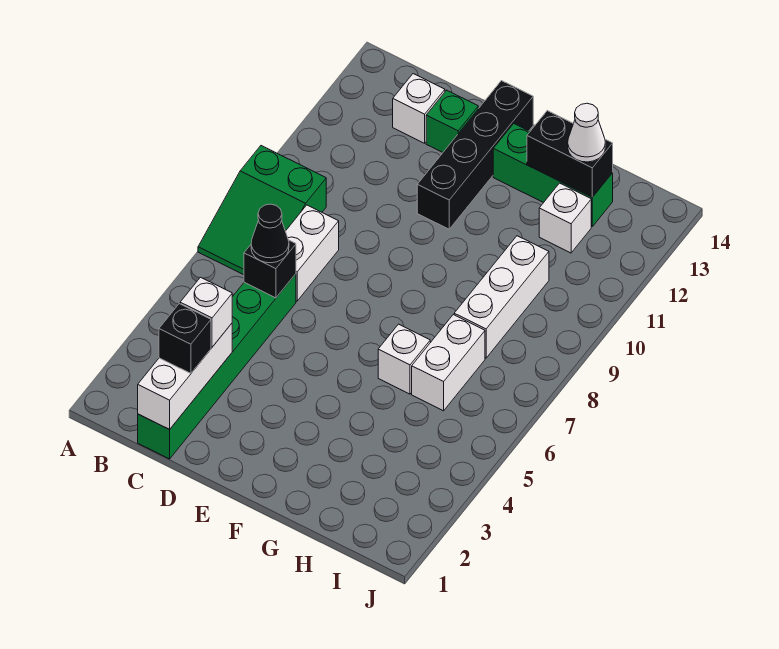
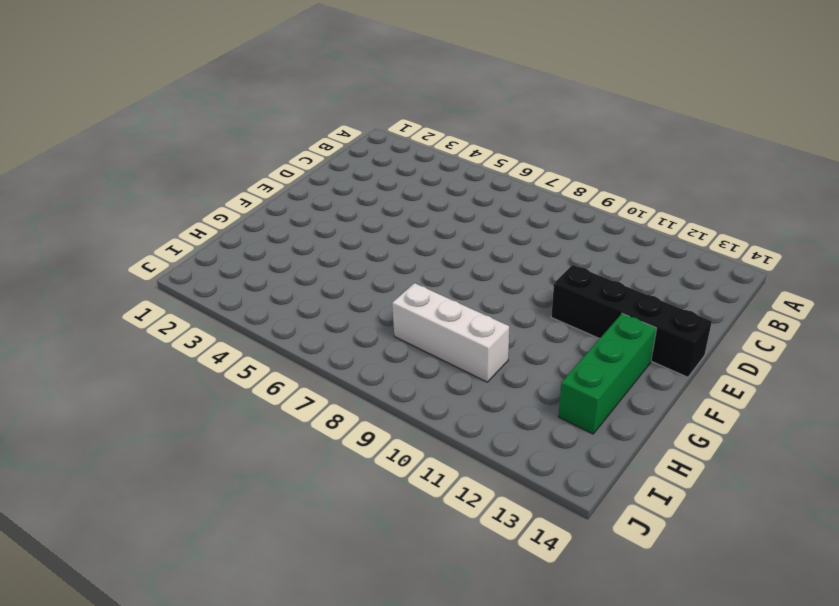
none -> green slope A7:B9 level 1 top 9
none -> green brick C1:C6 level 1
none -> white brick C7:C8 level 1

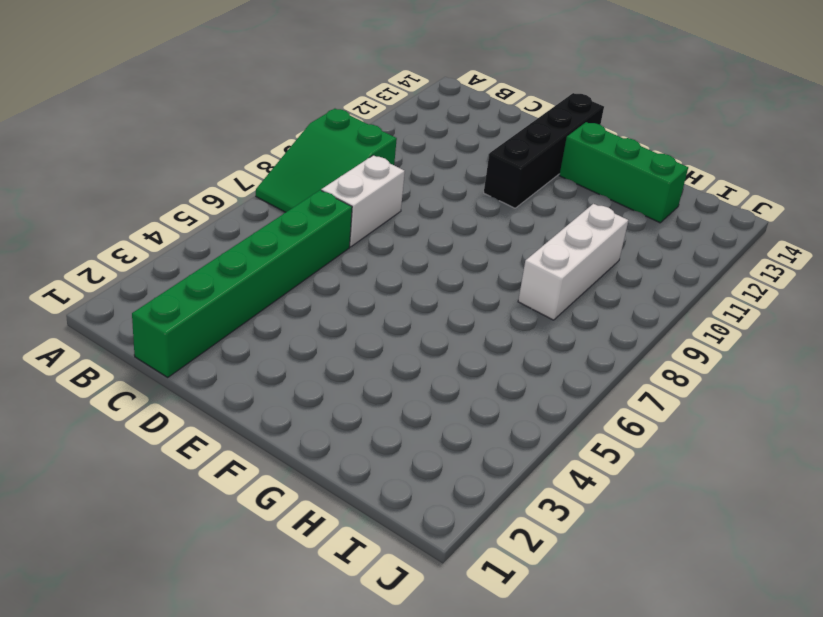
none -> white brick C13 level 1
none -> green brick D13 level 1
none -> white brick G6 level 1

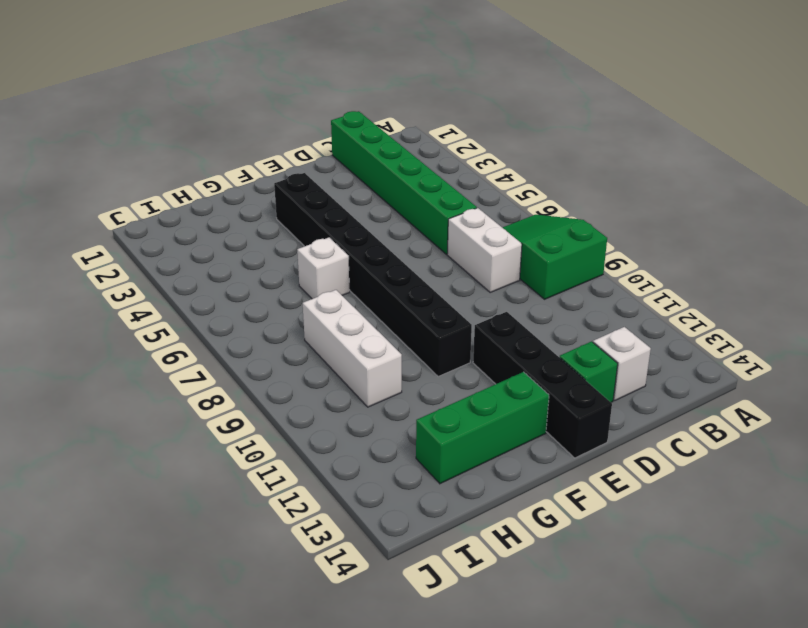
black brick F3:F10 level 1 -> none
none -> white brick H6:H7 level 1
none -> white brick H12 level 1
none -> white brick C1:C3 level 2

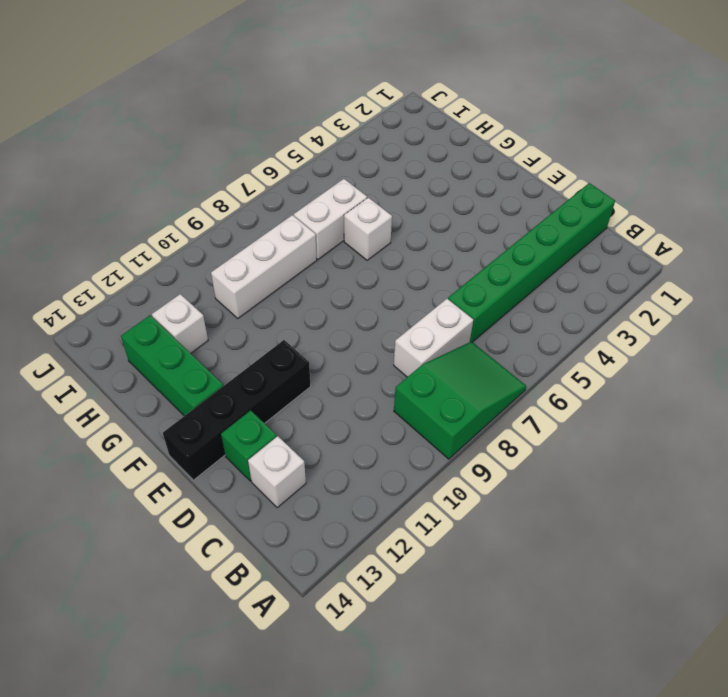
none -> white brick C1:C3 level 2
none -> black brick C6 level 2
none -> black brick G13:H13 level 2

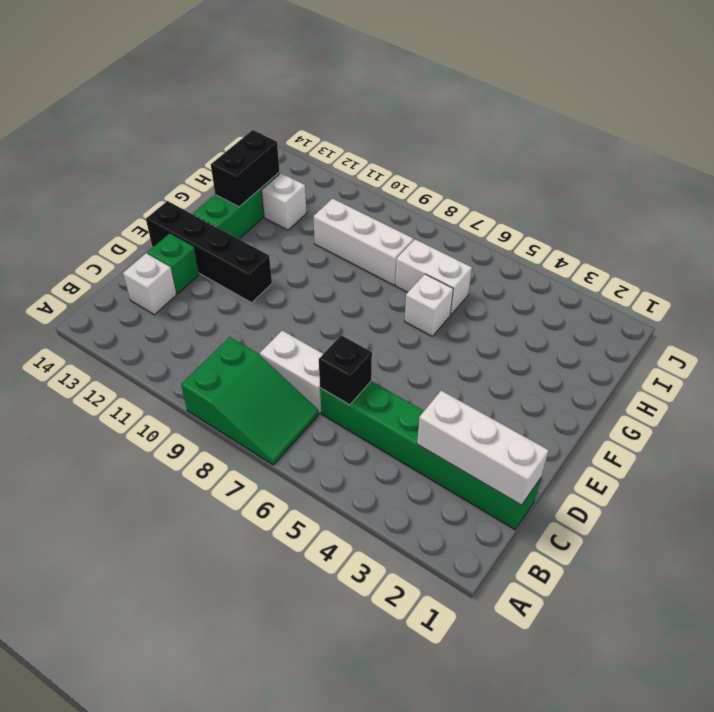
none -> black brick C2 level 3
none -> white brick C3 level 3
none -> black cone C6 level 3

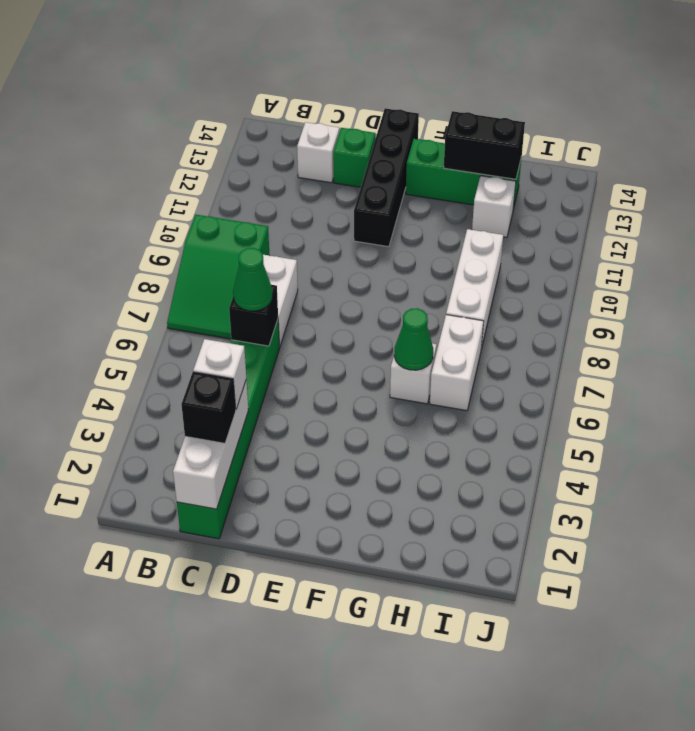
green cone C6 level 3 -> black cone C6 level 3
green cone G6 level 2 -> none
none -> white cone H13 level 3

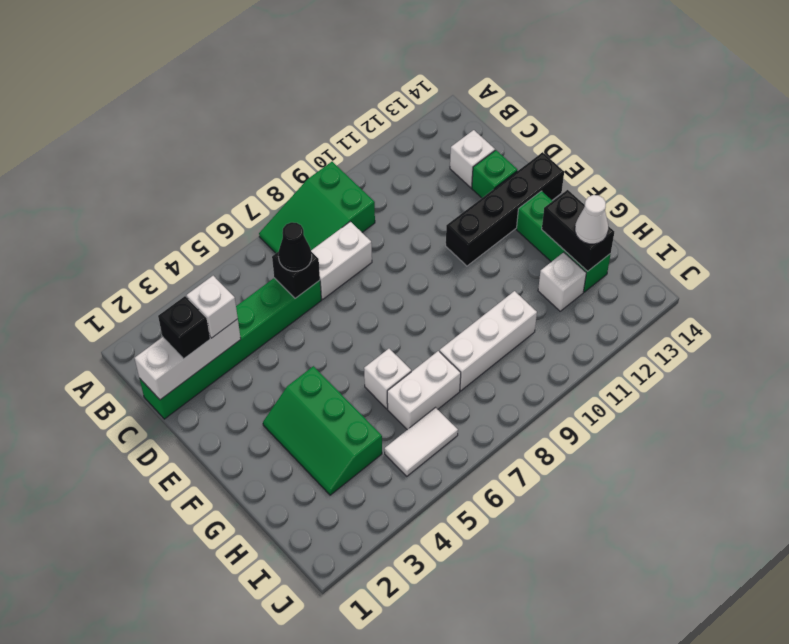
green slope F3:H4 level 1 top 4 -> none
white tile I5:I6 level 1 -> none

